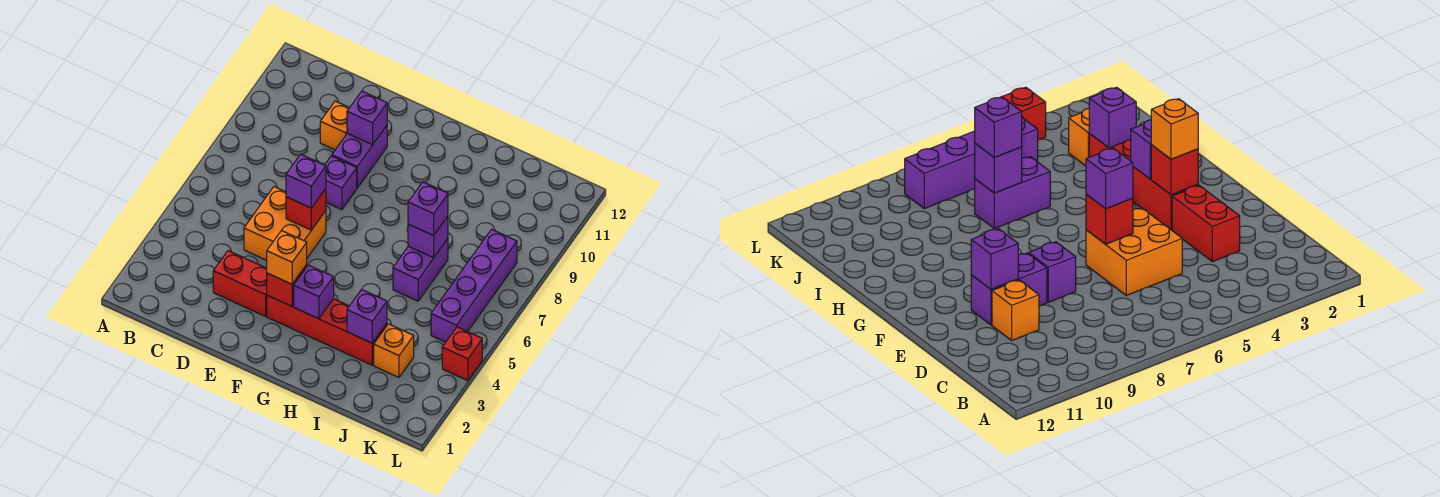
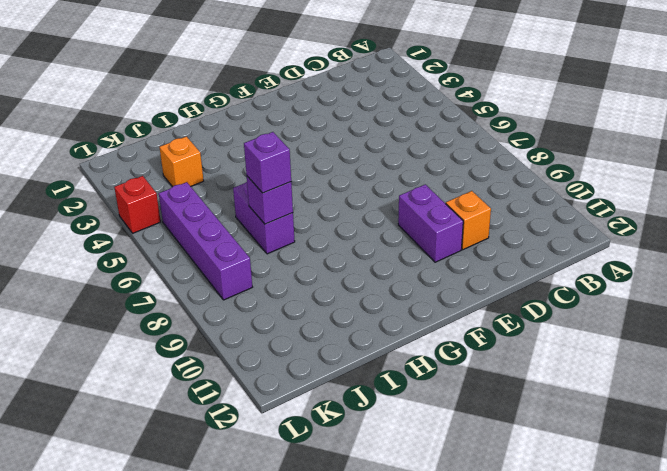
none -> red brick D3:E3 level 1
none -> orange brick D5:E6 level 1
none -> purple brick E8 level 1

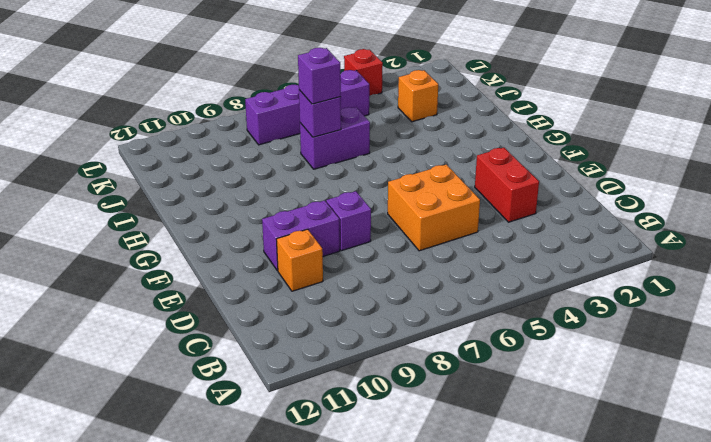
none -> red brick F3:I3 level 1
none -> red brick E6 level 2
none -> purple brick E10 level 2

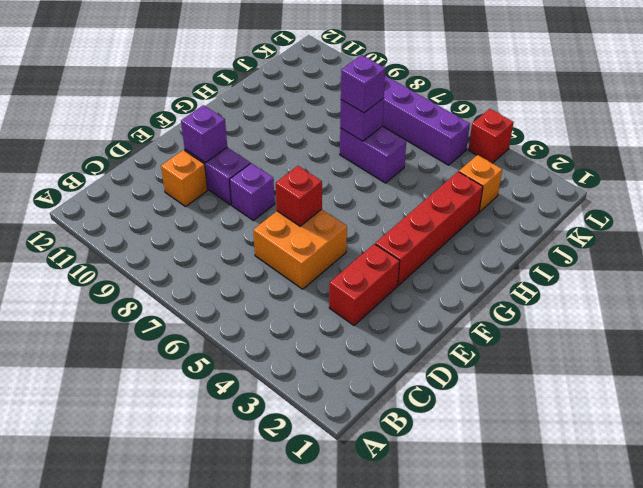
none -> red brick F3 level 2
none -> purple brick G3 level 2
none -> purple brick I3 level 2

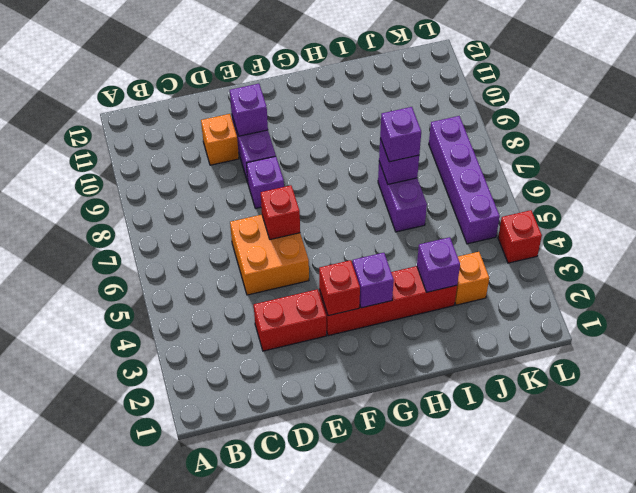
none -> purple brick E6 level 3
none -> orange brick F3 level 3

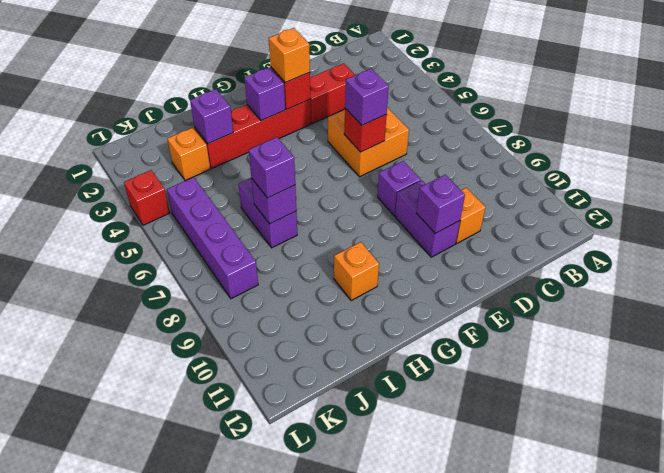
orange brick H10 level 1 -> none

